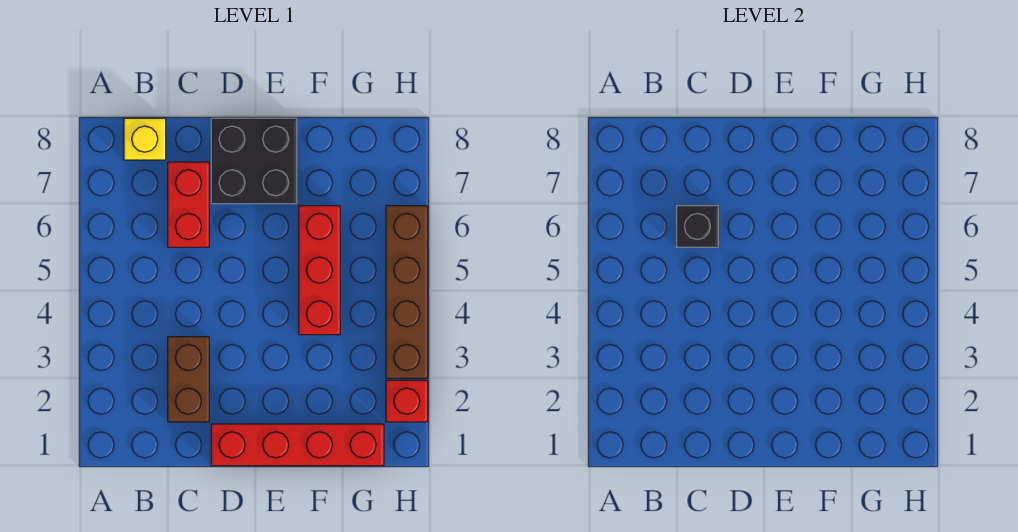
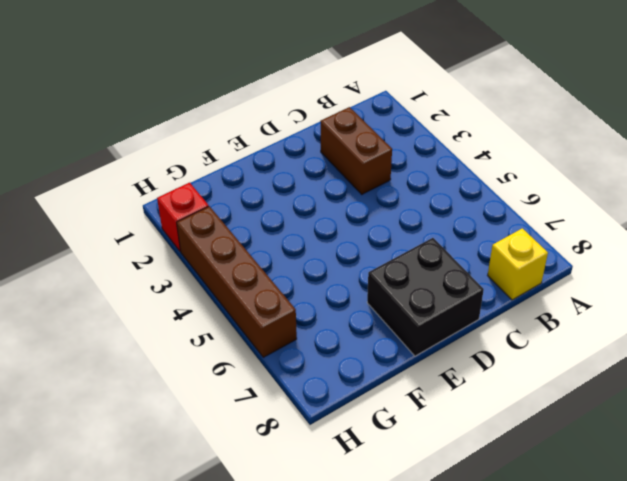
none -> red brick C6:C7 level 1
none -> red brick D1:G1 level 1

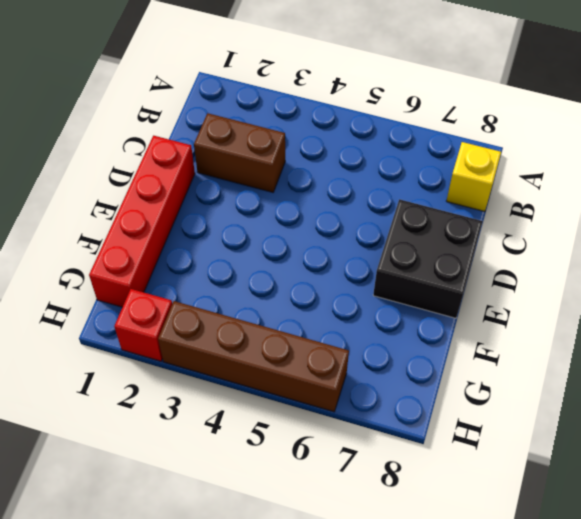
none -> red brick C6:C7 level 1
none -> red brick F4:F6 level 1

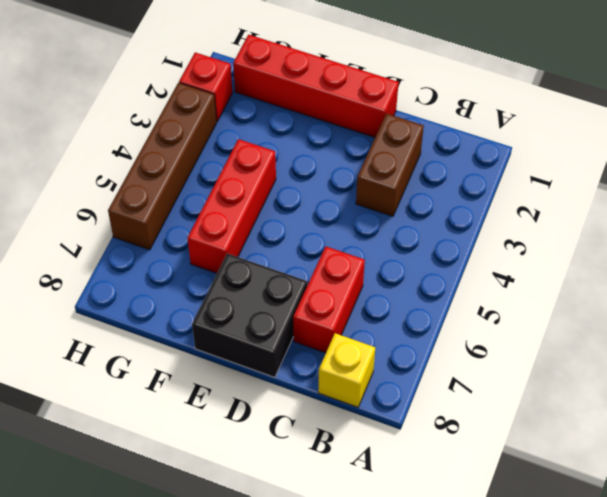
none -> black brick C6 level 2

